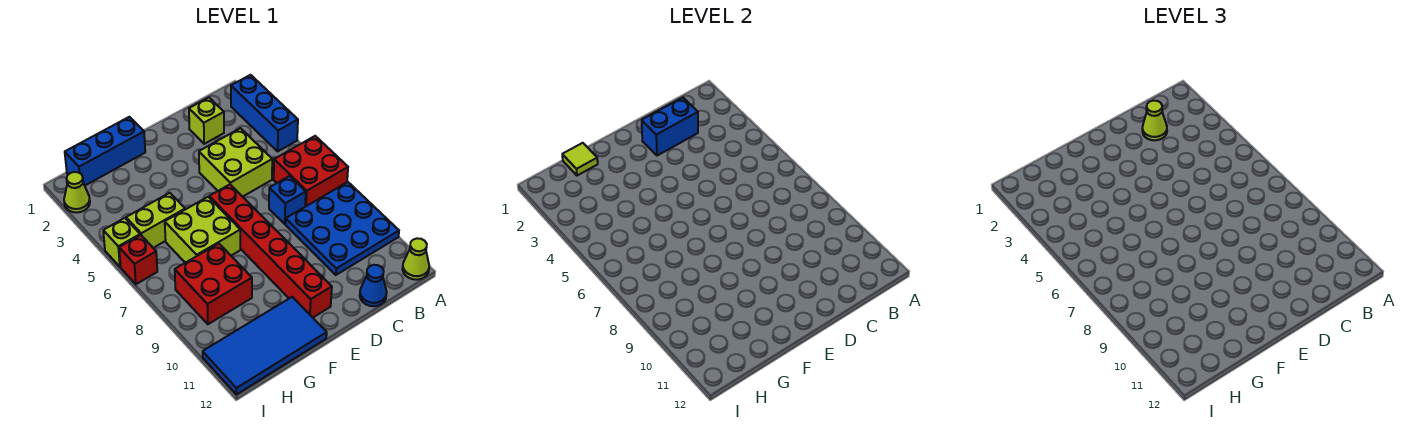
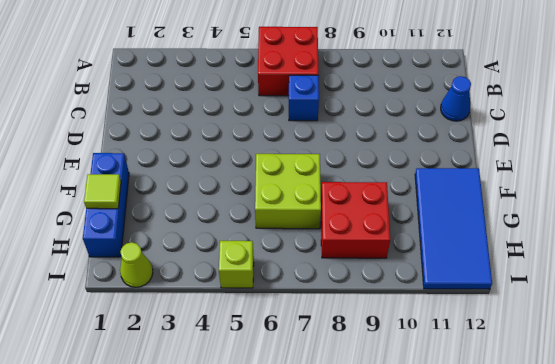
none -> blue brick A2:A4 level 1
none -> blue plate A8:C10 level 1
none -> lime cone A12 level 1

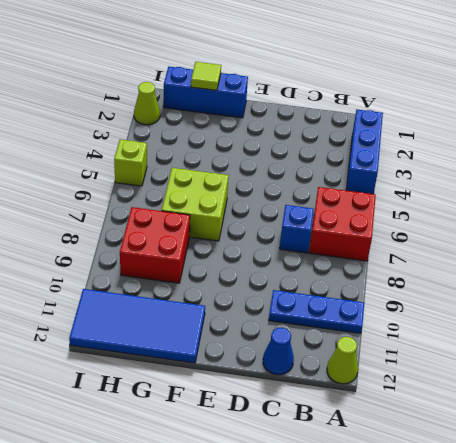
blue plate A10:C10 level 1 -> blue plate A8:C10 level 1
none -> lime brick C2 level 1
none -> lime brick C4:D5 level 1
none -> red brick E6:E11 level 1

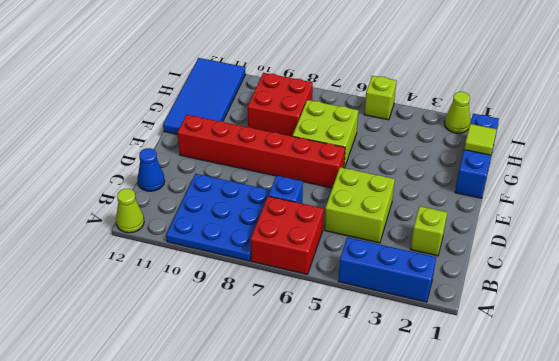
none -> lime brick G5:H5 level 1
none -> red brick I6 level 1
none -> blue brick C2:D2 level 2

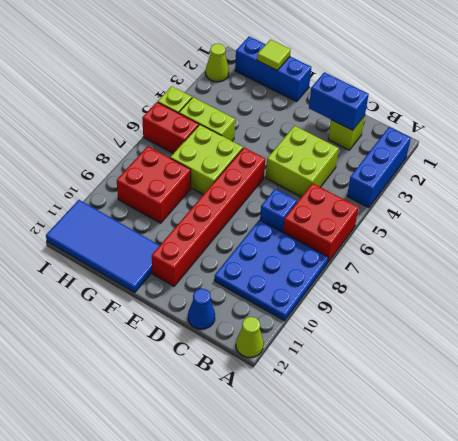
red brick H6:I6 level 1 -> red brick I6 level 1
none -> lime cone C2 level 3

